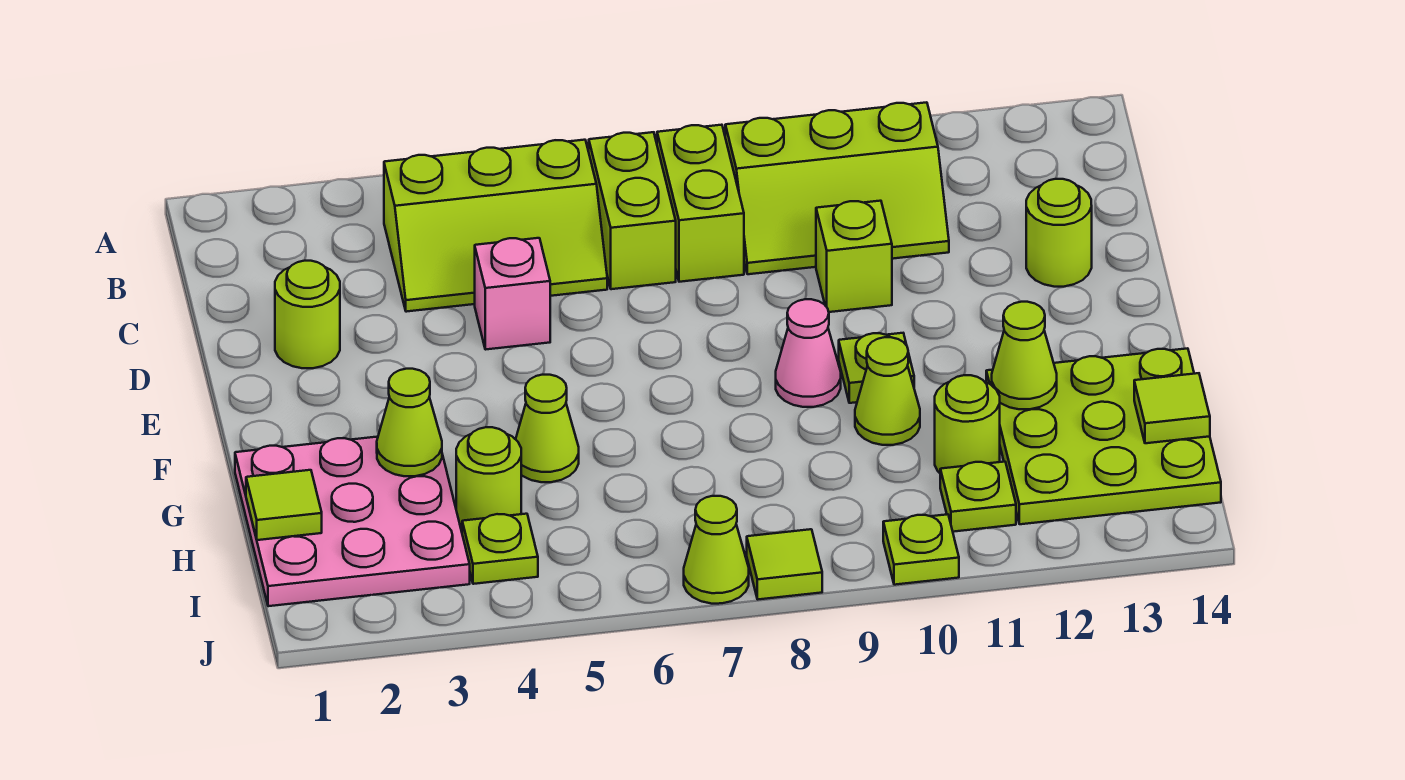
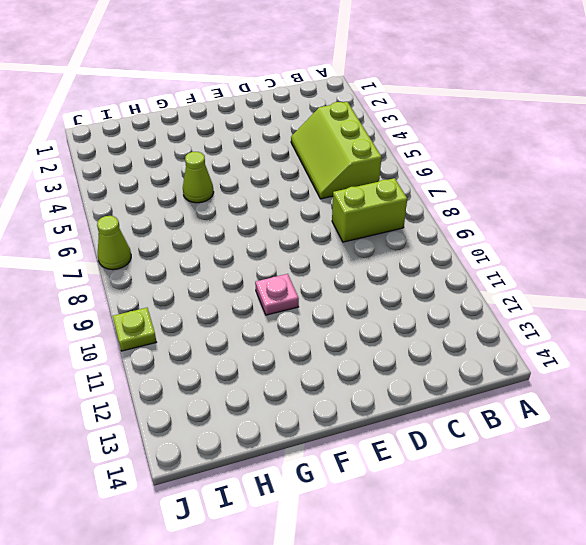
pink plate F10 level 1 -> lime plate F10 level 1
none -> lime brick B7:C7 level 1
none -> lime slope B9:C11 level 1 top B
none -> lime round brick D2 level 1

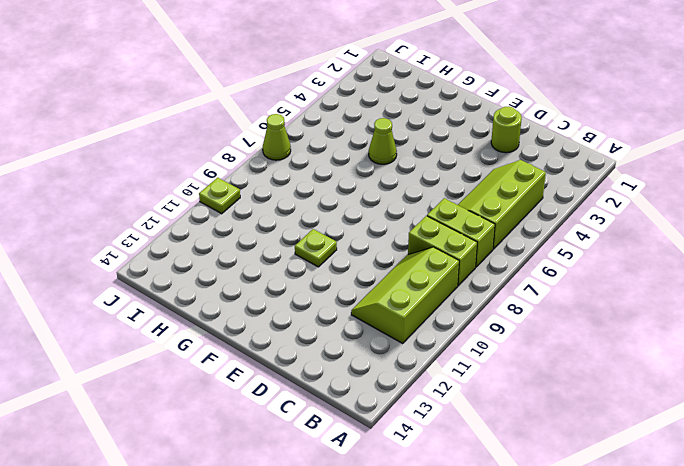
none -> pink brick D5 level 1
none -> lime brick D10 level 1
none -> lime round brick D13 level 1

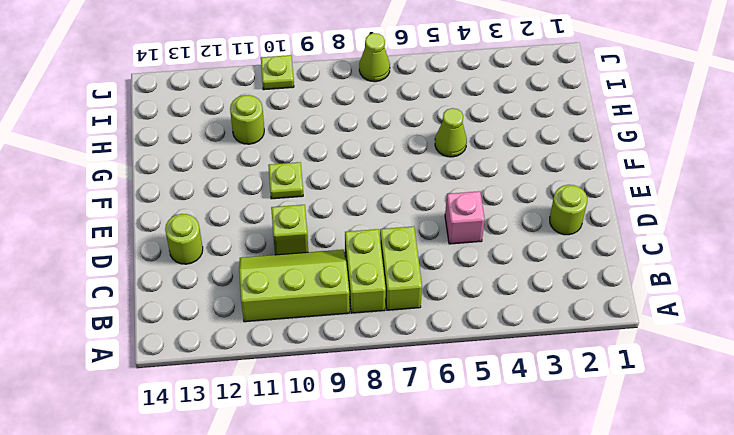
none -> lime slope B4:C6 level 1 top B
none -> pink cone F9 level 1
none -> pink plate G1:I3 level 1

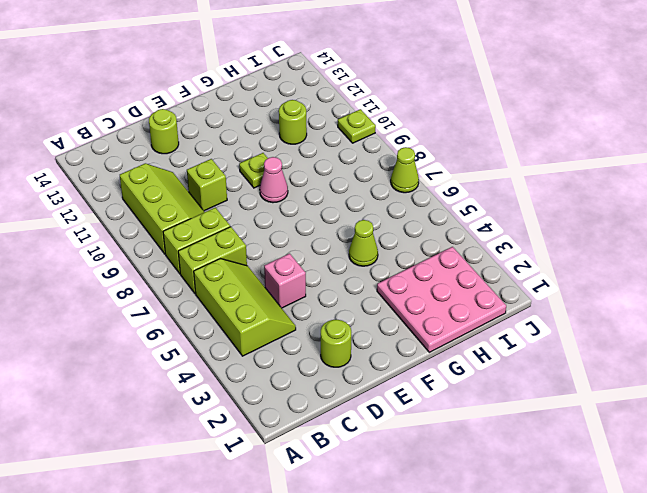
none -> lime cone G10 level 1
none -> lime plate G12:I14 level 1
none -> lime round brick H4 level 1

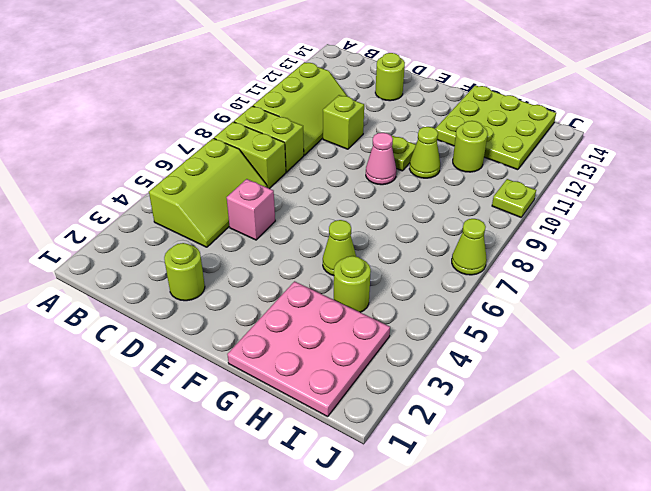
none -> lime plate I4 level 1
none -> lime plate I11 level 1
none -> lime tile J8 level 1

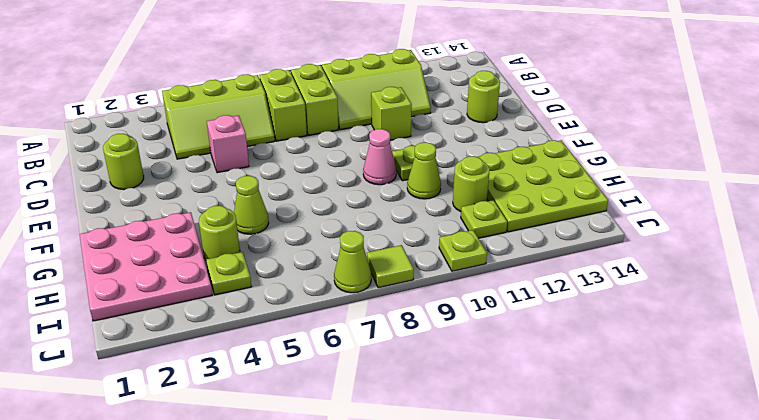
none -> lime cone G3 level 2
none -> lime cone G12 level 2
none -> lime tile H1 level 2

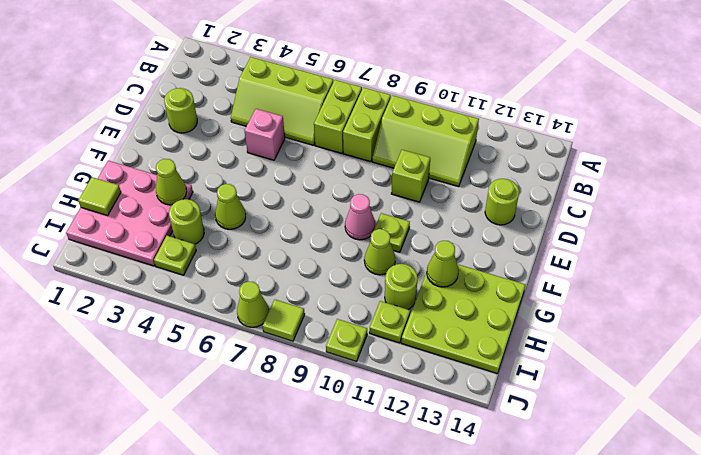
none -> lime tile H14 level 2

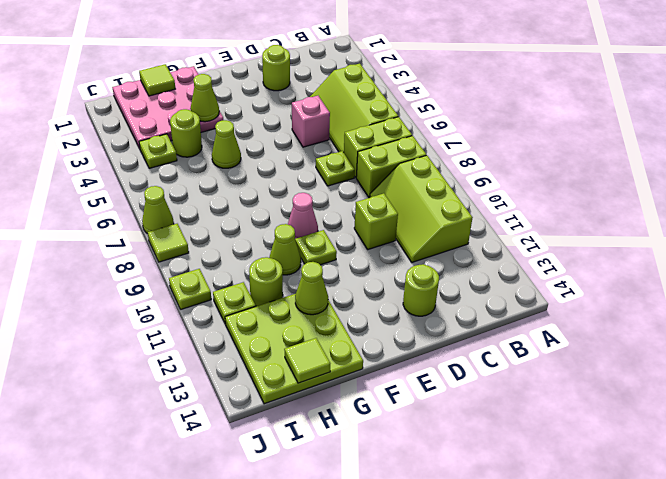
lime plate D7 level 1 -> none

